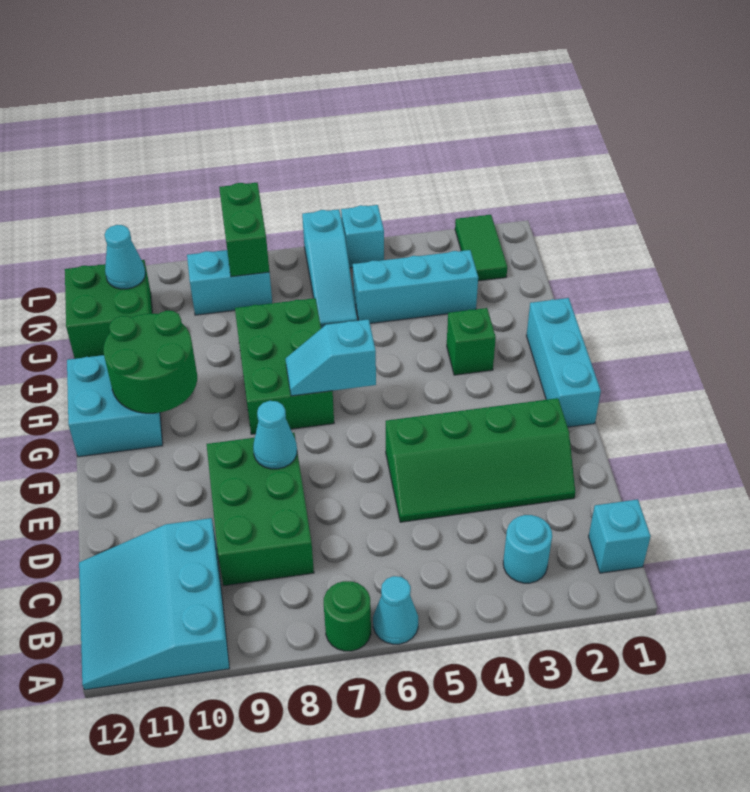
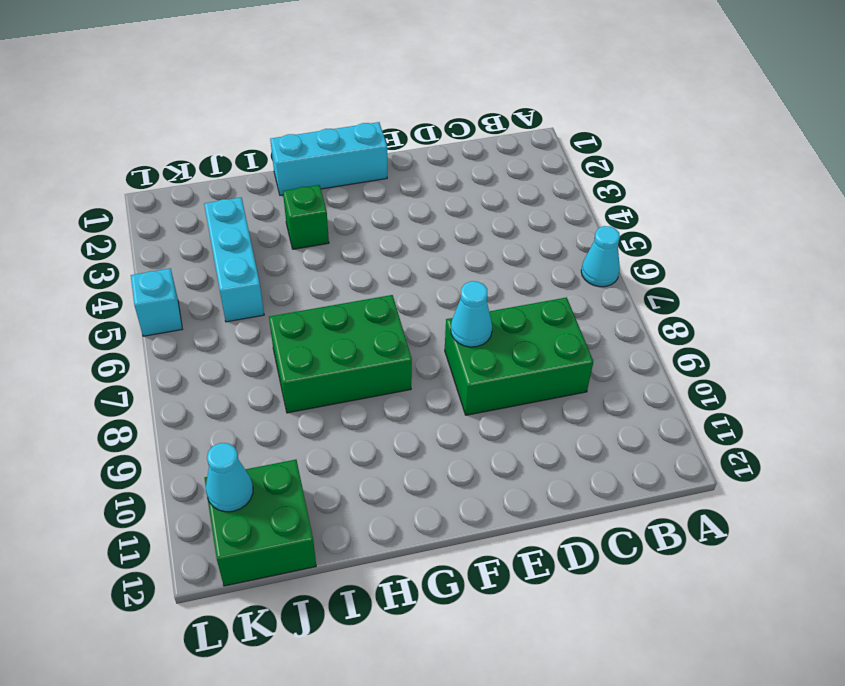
none -> green round brick A7 level 1
none -> cyan slope A10:C12 level 1 top 10
none -> cyan brick B1 level 1

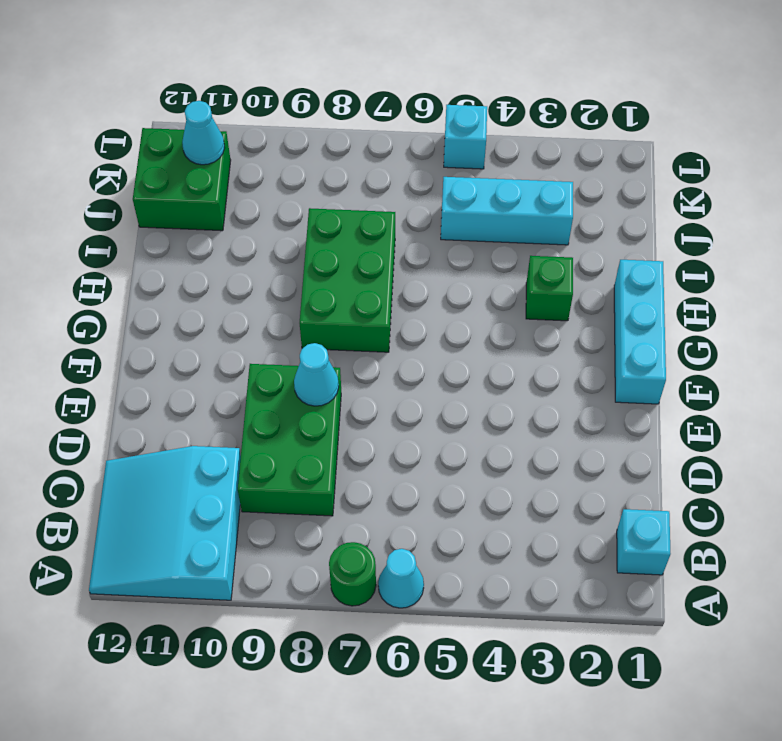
none -> cyan round brick B3 level 1
none -> green slope D2:E5 level 1 top E
none -> cyan brick G11:H12 level 1

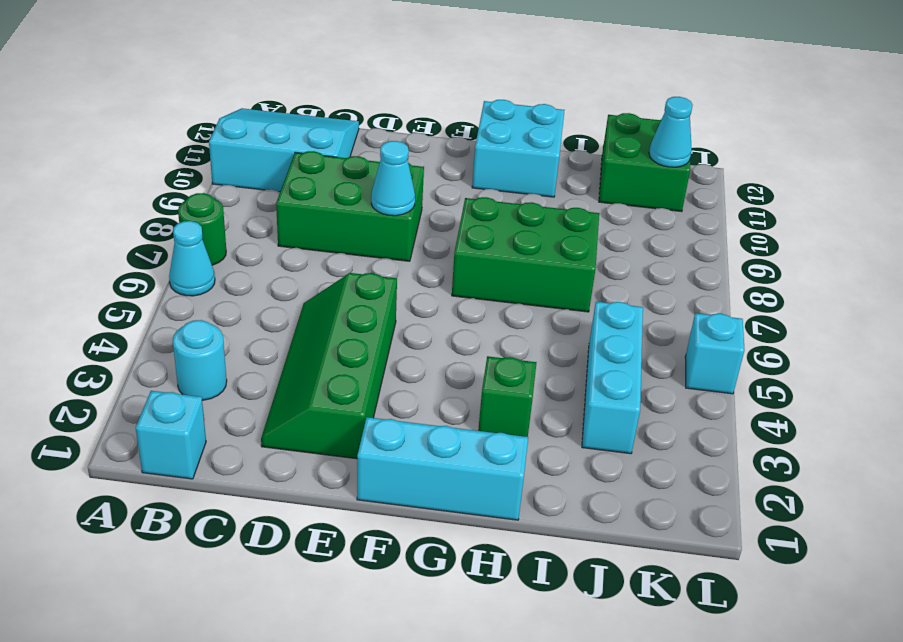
none -> cyan slope J6:L6 level 1 top L
none -> green tile K2:L2 level 1
none -> cyan brick K8:K9 level 1

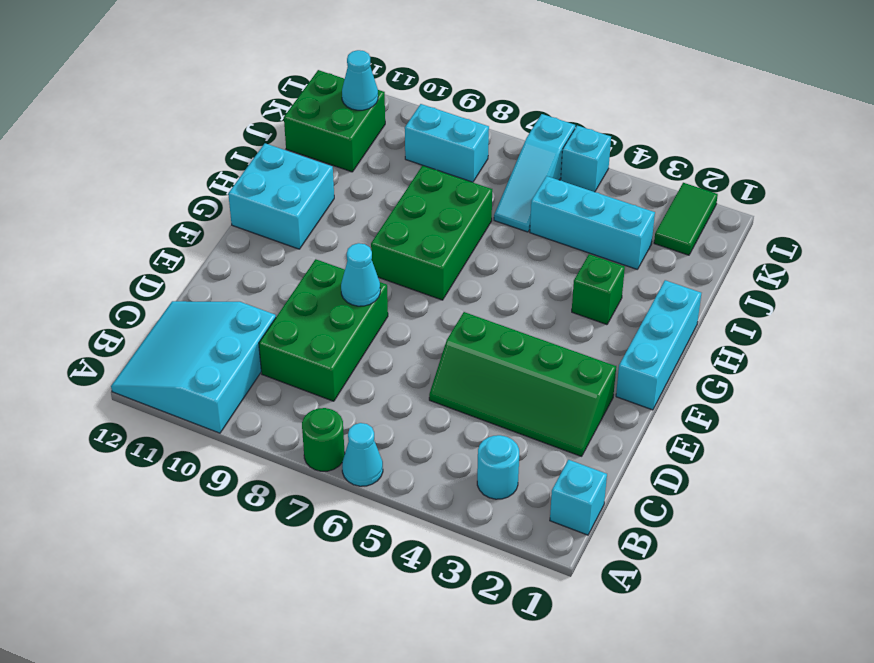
none -> cyan slope G6:G7 level 2 top 6
none -> green round brick G10:H11 level 2
none -> green brick K8:L8 level 2

